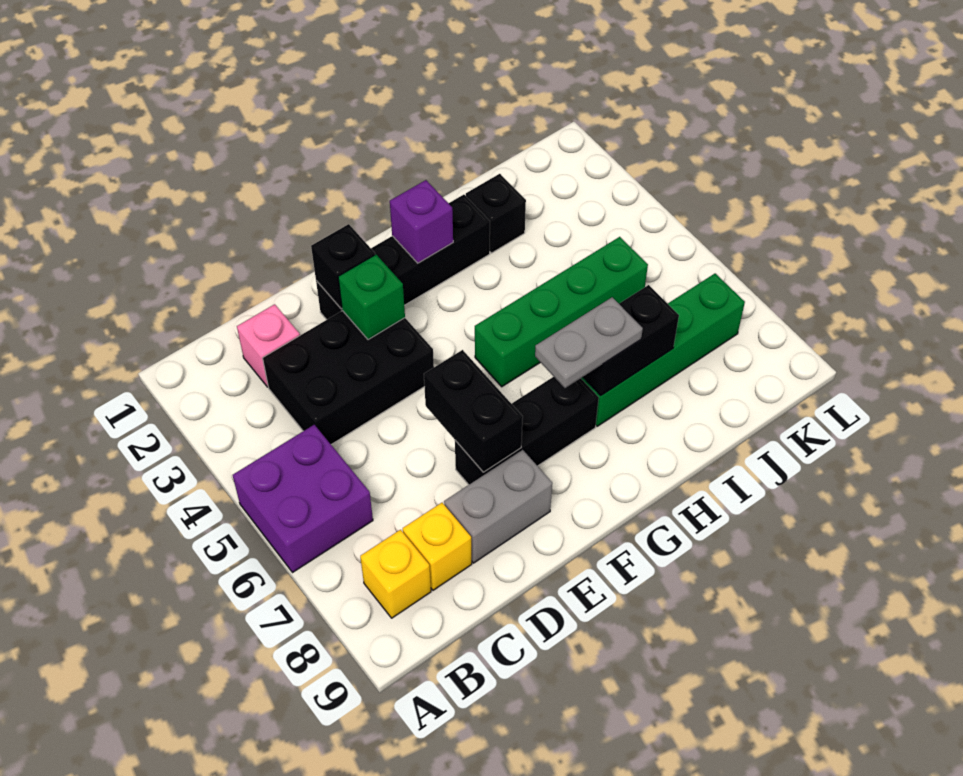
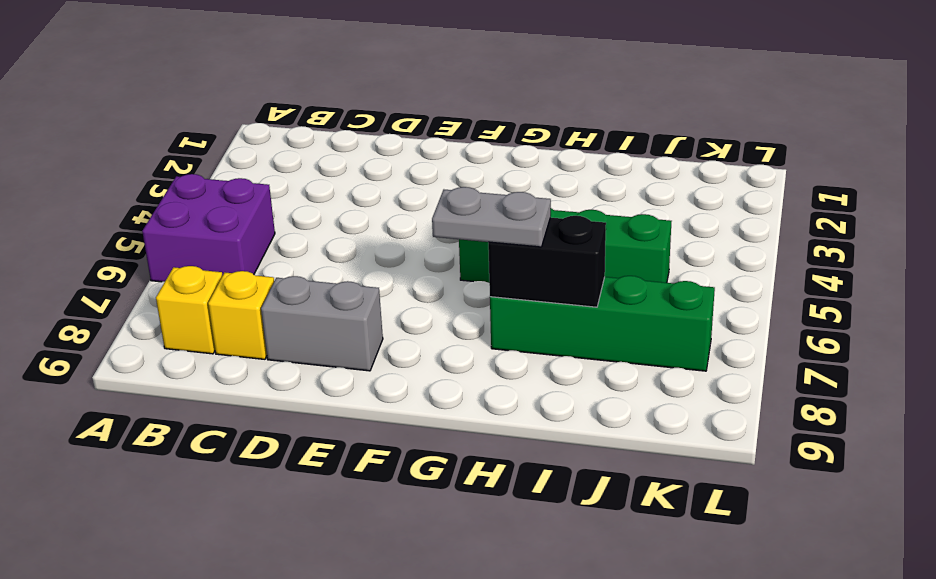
none -> pink brick C2 level 1
none -> black brick C3:E4 level 1
none -> black brick E2:H2 level 1

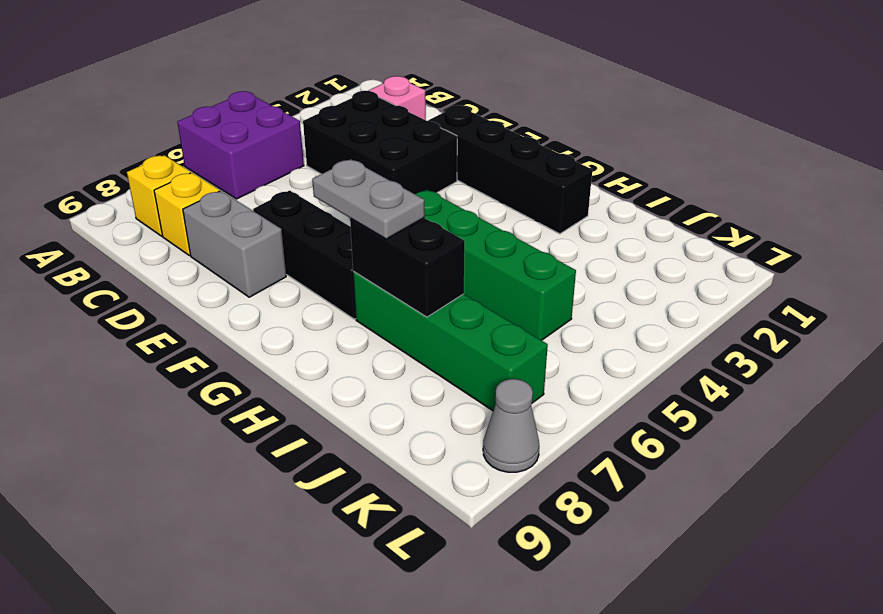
grey cone L8 level 1 -> none
none -> black brick I2 level 1
none -> black brick E2 level 2
none -> green brick E3 level 2

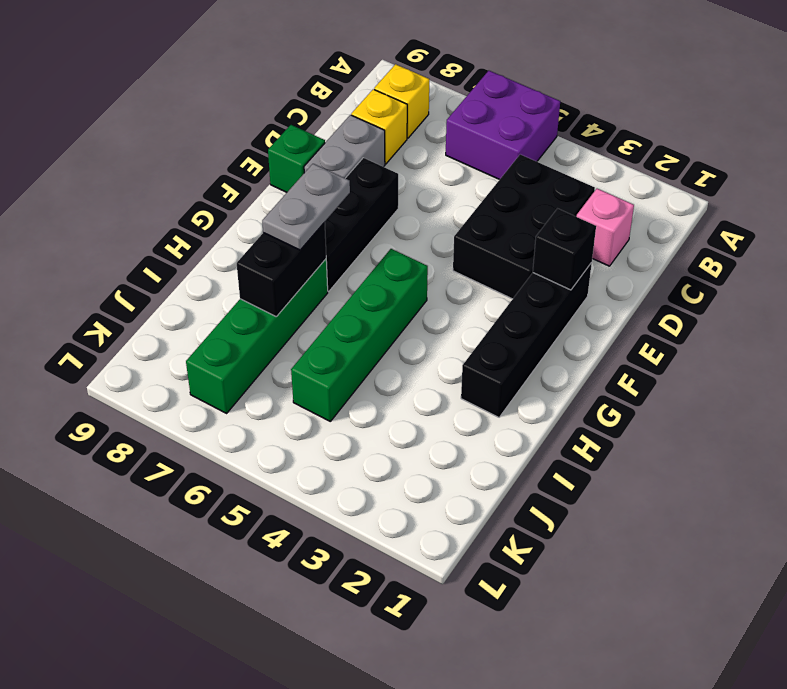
green brick E9 level 1 -> green brick E3 level 2
none -> black brick I2 level 1
none -> black brick E6:E7 level 2
none -> purple brick G2 level 2

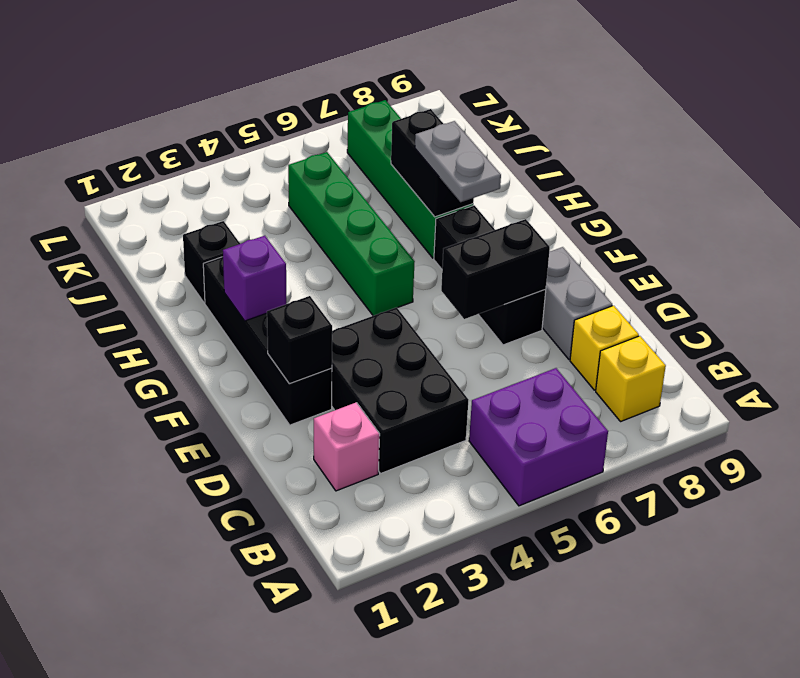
none -> green brick E3 level 2

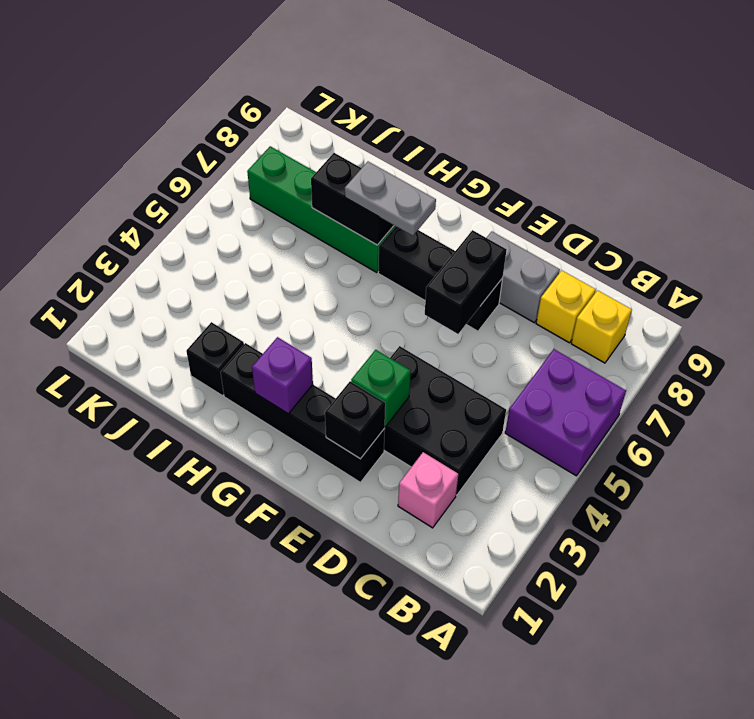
none -> green brick G5:J5 level 1

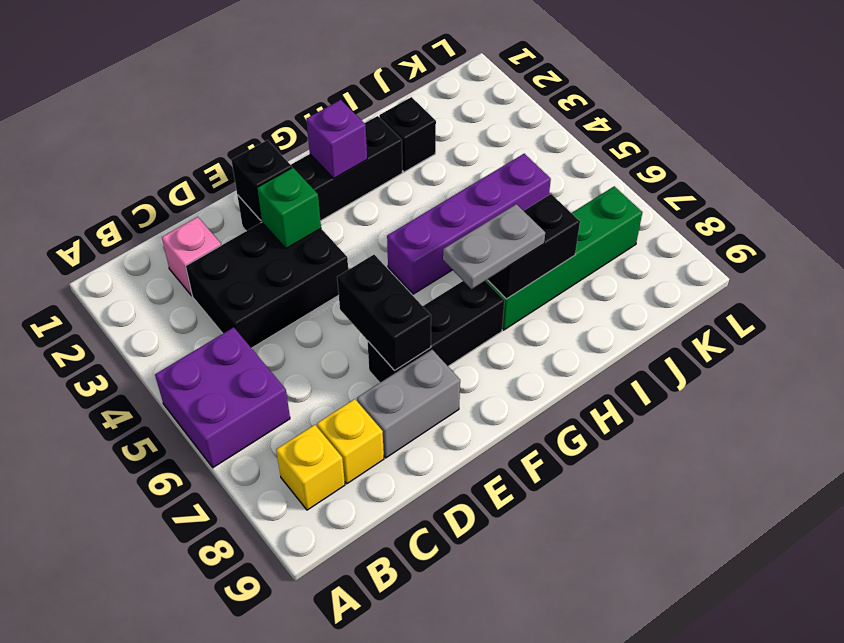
purple brick G5:J5 level 1 -> green brick G5:J5 level 1

